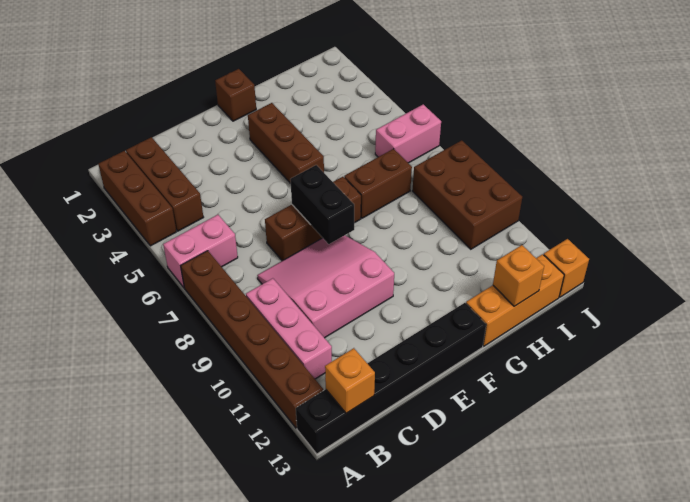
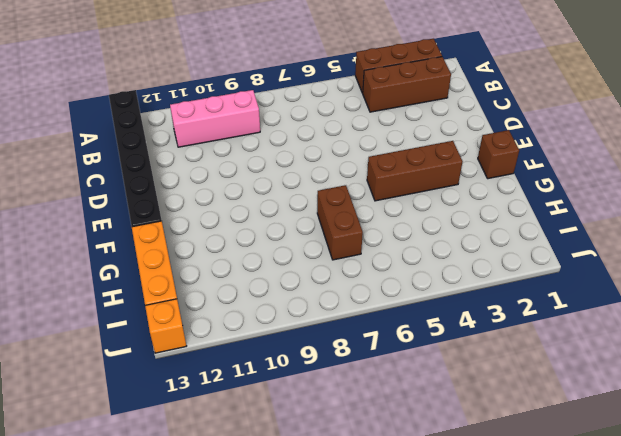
none -> pink brick A6:B6 level 1
none -> brown brick A7:A12 level 1
none -> pink slope C8:E10 level 1 top 10

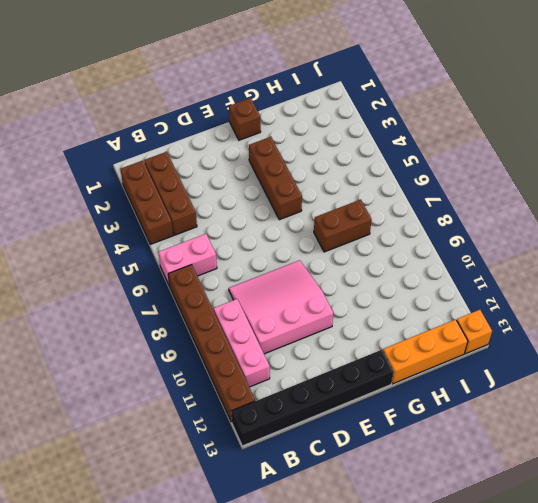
none -> brown brick D7:F7 level 1
none -> pink brick I6:J6 level 1
none -> brown brick I8:J10 level 1

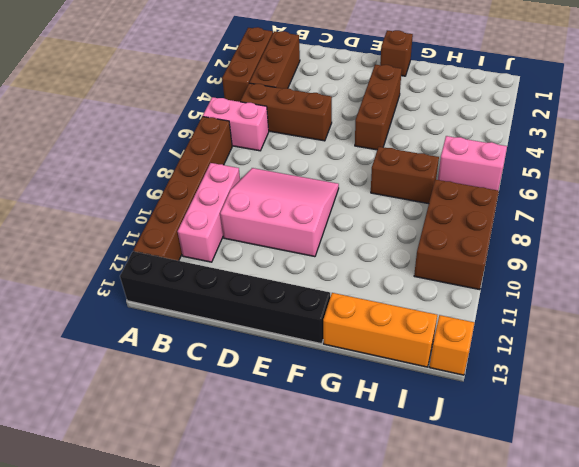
brown brick B5:D5 level 1 -> brown brick D7:F7 level 1
none -> orange brick B13 level 2
none -> black brick E7:E8 level 2
none -> orange brick H13 level 2

